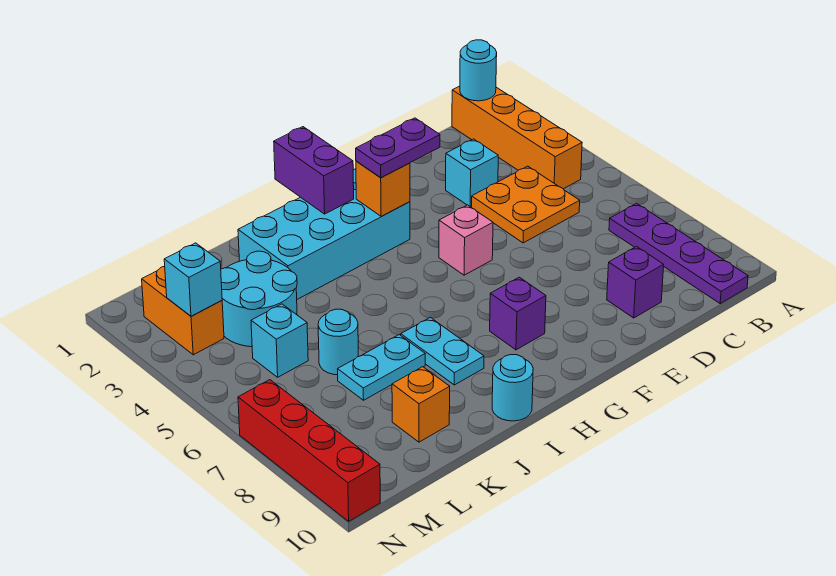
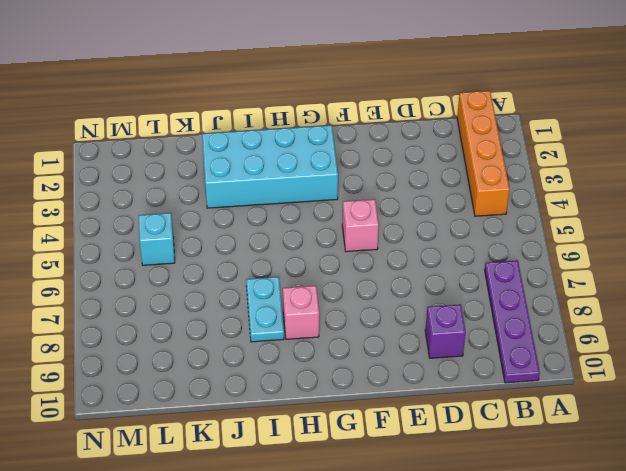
pink brick H8 level 1 -> none
none -> orange plate C4:D5 level 1
none -> cyan brick D3 level 1
none -> purple brick G8 level 1

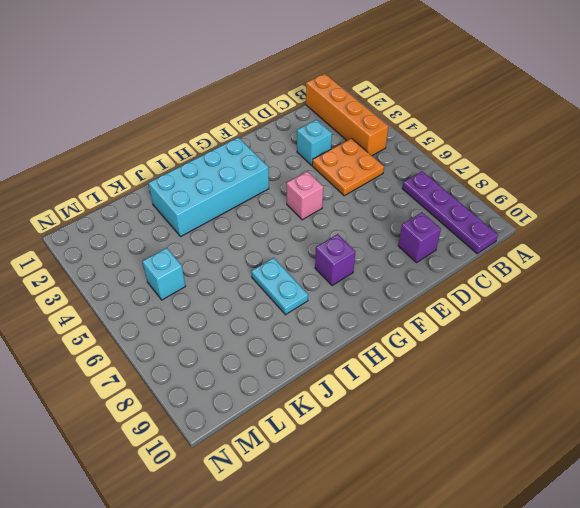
none -> cyan round brick I10 level 1
none -> cyan plate J7:K7 level 1
none -> cyan round brick K3:L4 level 1

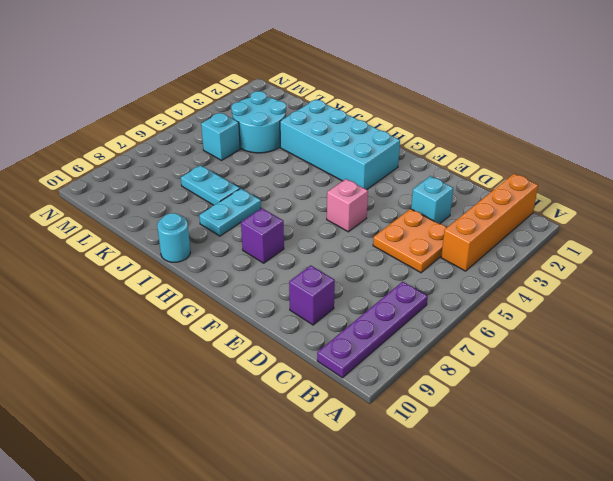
none -> cyan round brick K6 level 1
none -> orange brick K9 level 1
none -> orange brick M2:M3 level 1

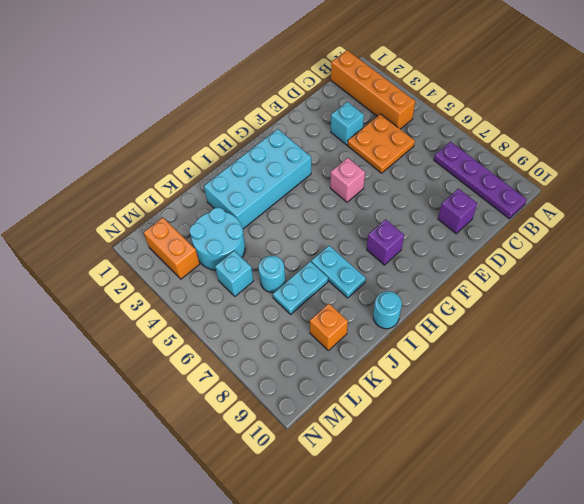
none -> red brick N7:N10 level 1
none -> cyan round brick B1 level 2
none -> orange brick G3 level 2

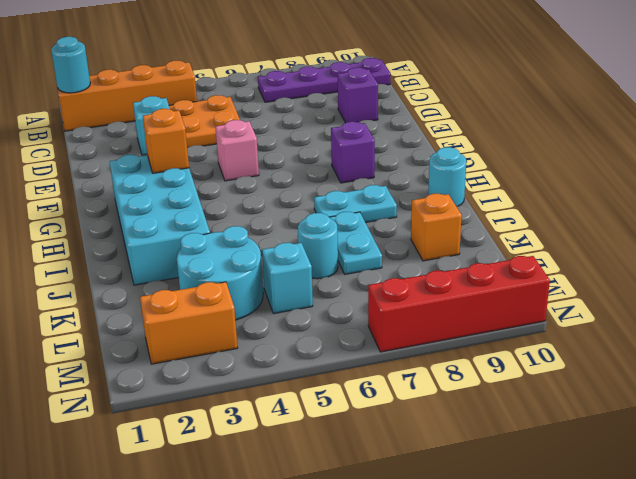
none -> purple brick H1:H2 level 2
none -> cyan brick M3 level 2
none -> purple plate F3:G3 level 3

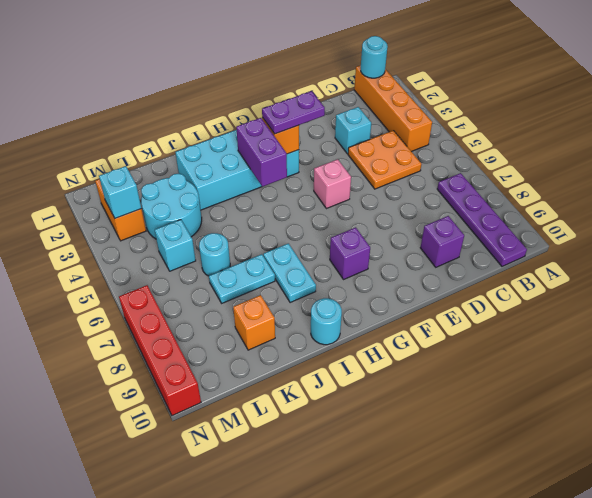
purple brick H3:H4 level 2 -> purple brick H1:H2 level 2

